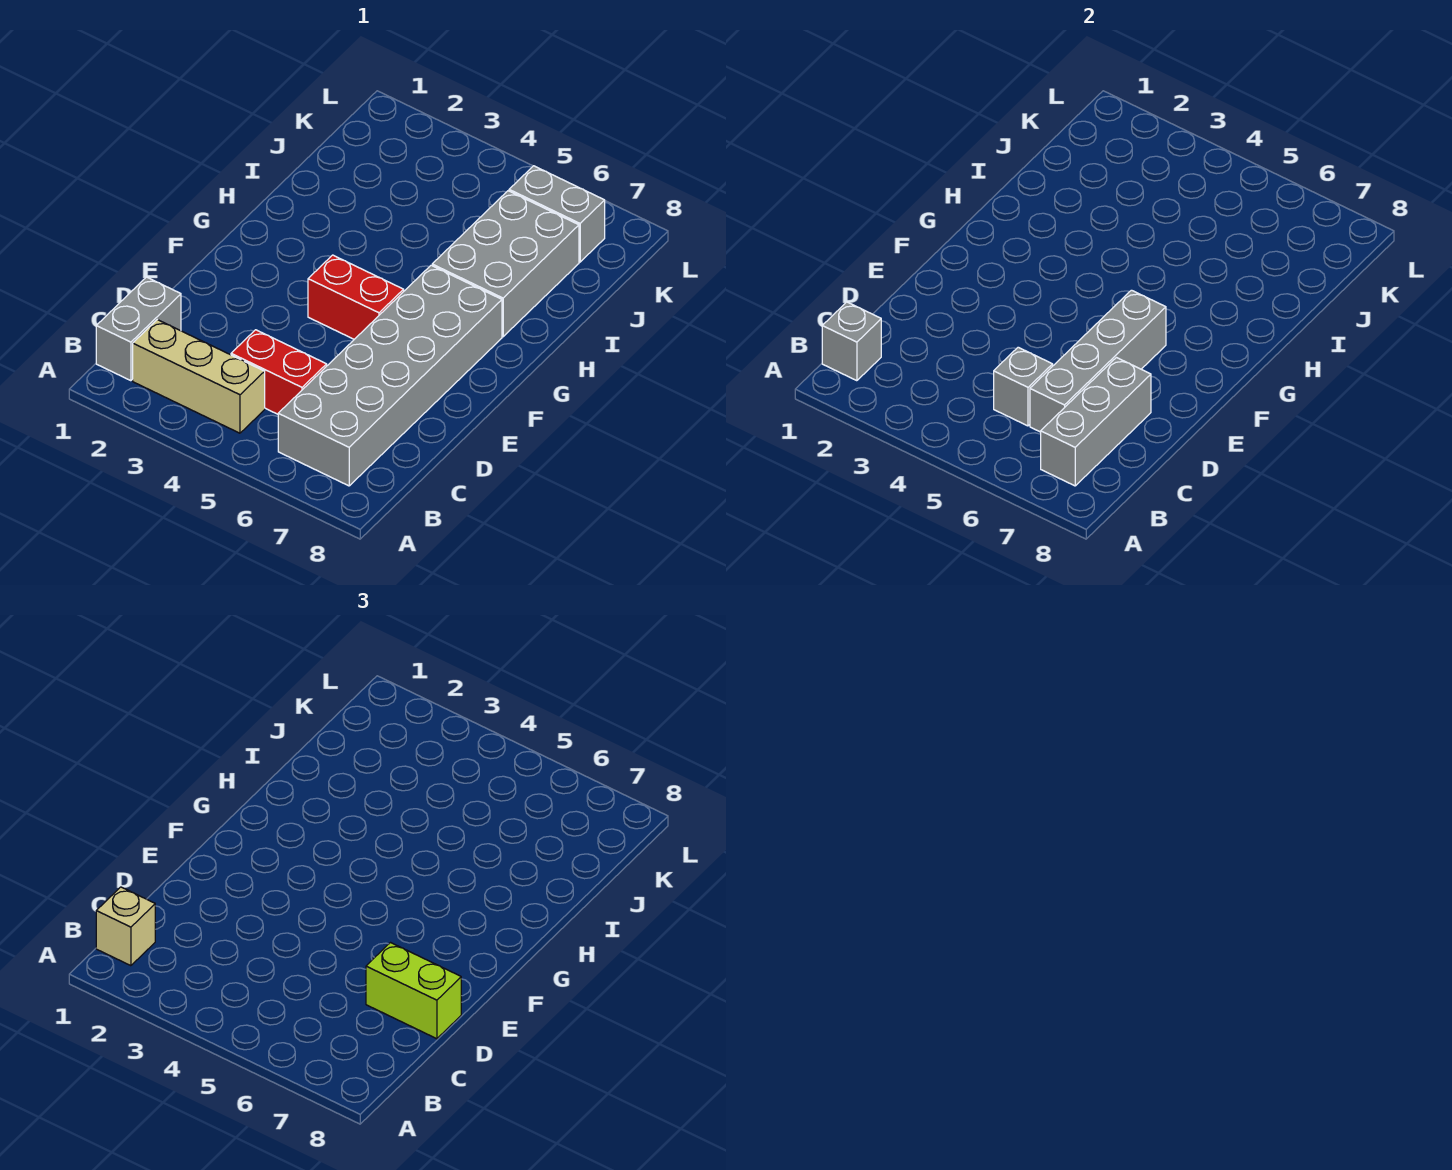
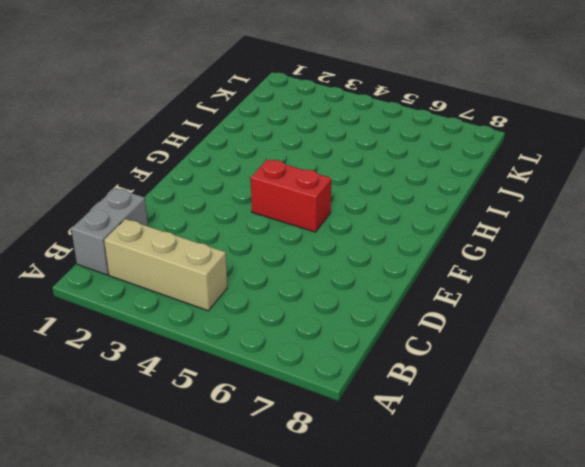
none -> grey brick B6:G7 level 1
none -> red brick C4:C5 level 1
none -> grey brick H6:J7 level 1

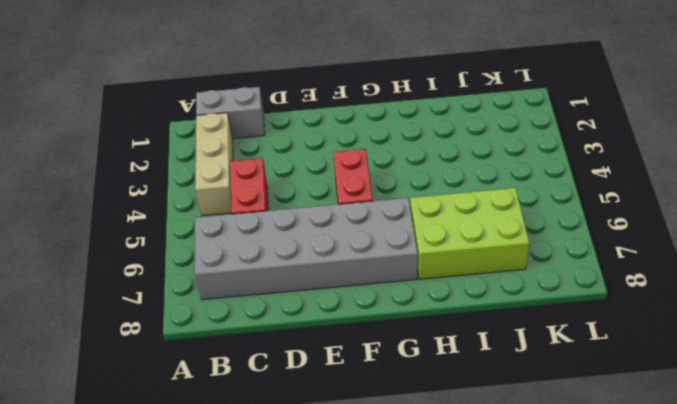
lime brick H6:J7 level 1 -> grey brick H6:J7 level 1
none -> grey brick K6:K7 level 1
none -> grey brick B1 level 2
none -> grey brick B7:D7 level 2

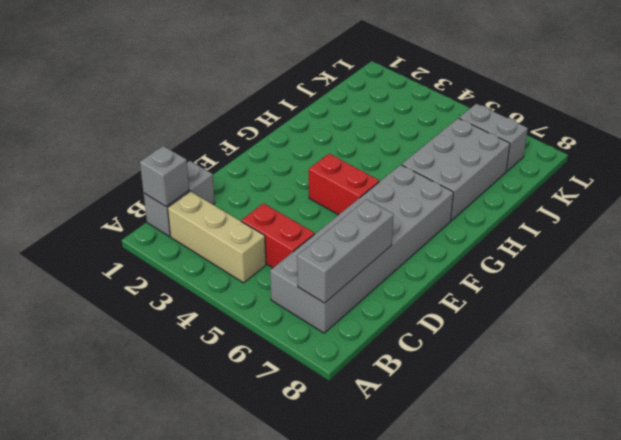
none -> grey brick C5 level 2
none -> grey brick C6:F6 level 2
none -> tan brick B1 level 3

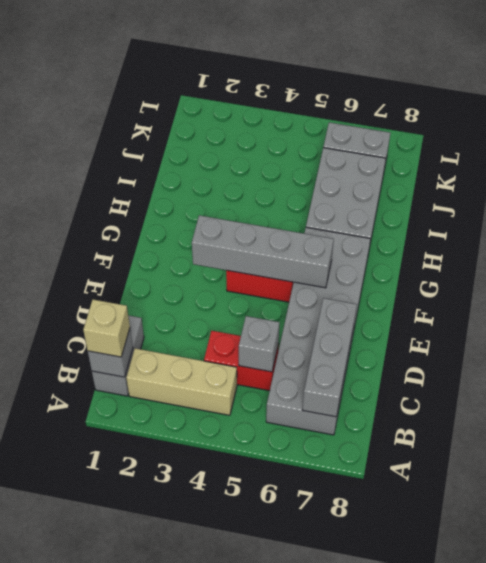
grey brick F3:F6 level 2 -> grey brick C6:F6 level 2
none -> lime brick D7:D8 level 3

